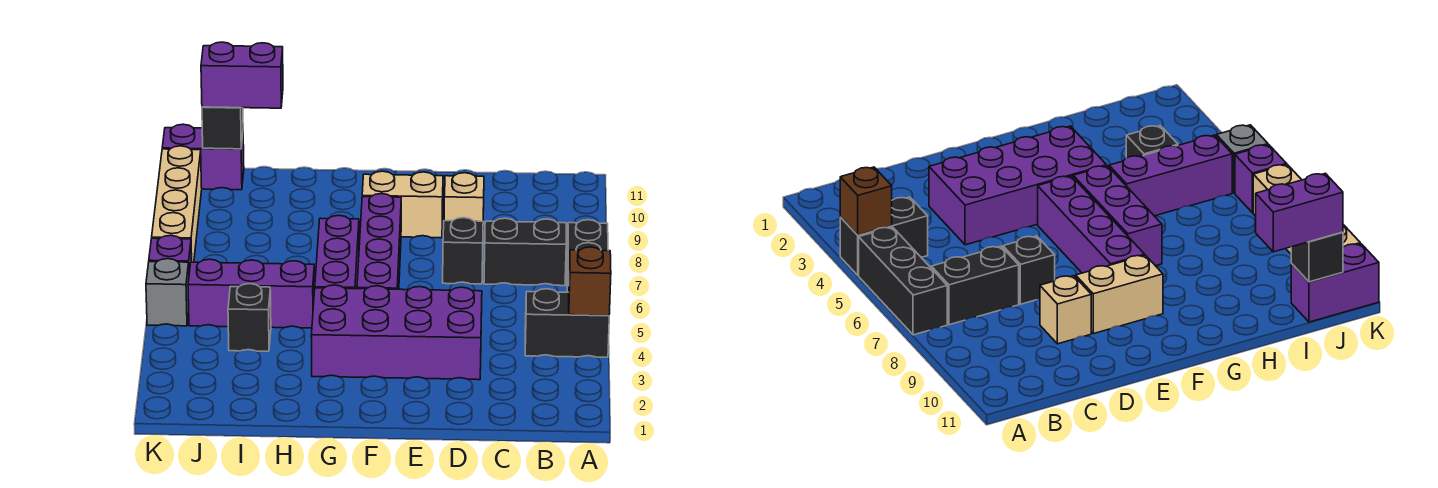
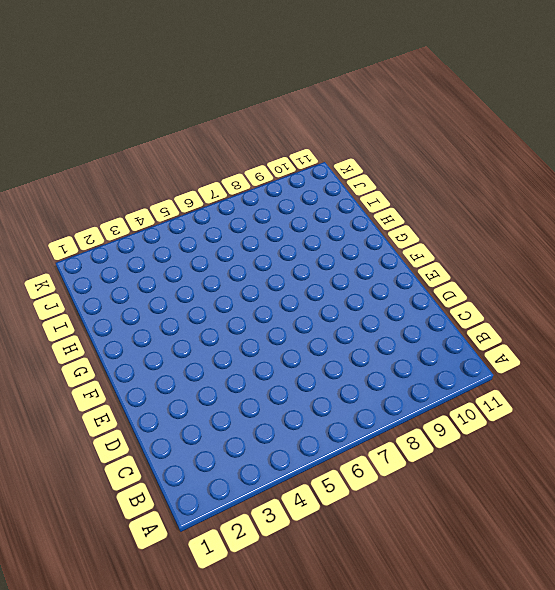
none -> black brick A4:B4 level 1
none -> black brick A5:A7 level 1
none -> black brick B7:C7 level 1

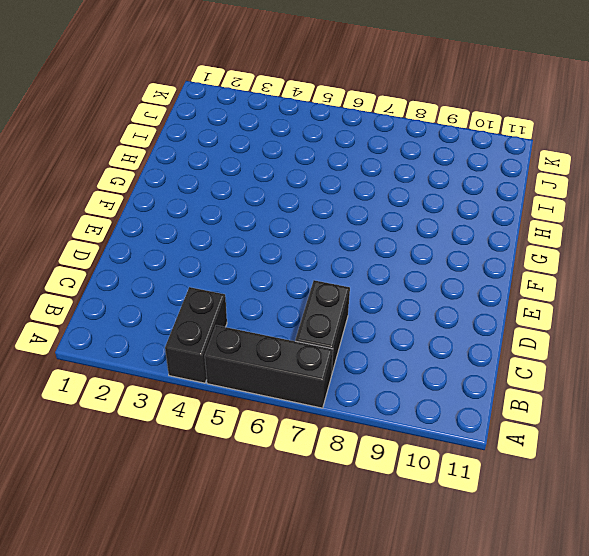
none -> purple brick D3:G4 level 1
none -> black brick D7 level 1
none -> tan brick D9 level 1

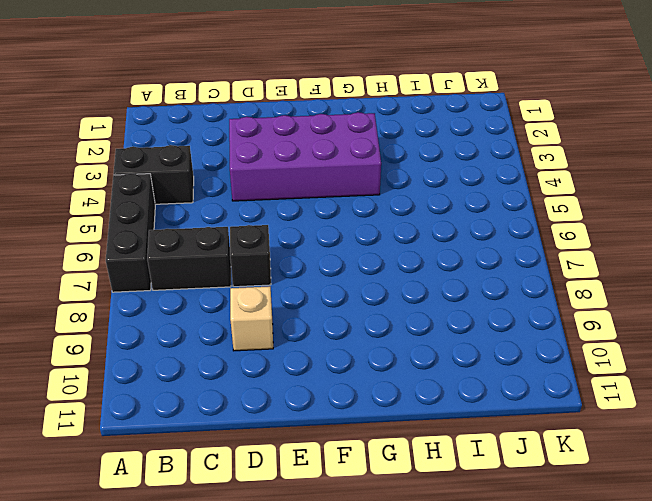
none -> tan brick E9:F9 level 1
none -> purple brick F5:F8 level 1
none -> purple brick G5:G7 level 1

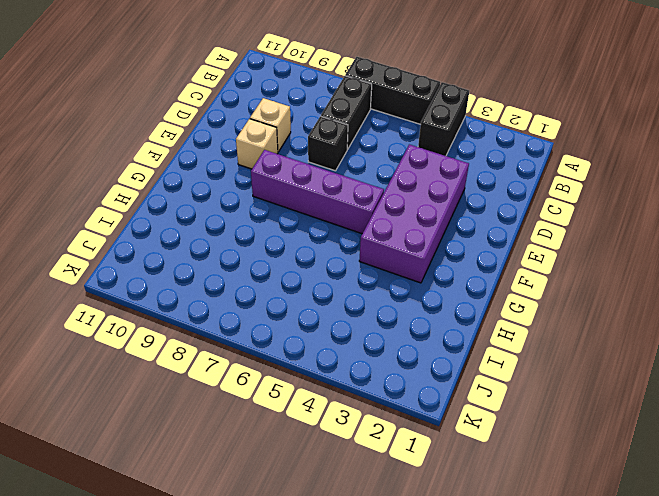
tan brick E9 level 1 -> tan brick E9:F9 level 1
none -> purple brick G5:G7 level 1
none -> purple brick H5:J5 level 1
none -> black brick I4 level 1

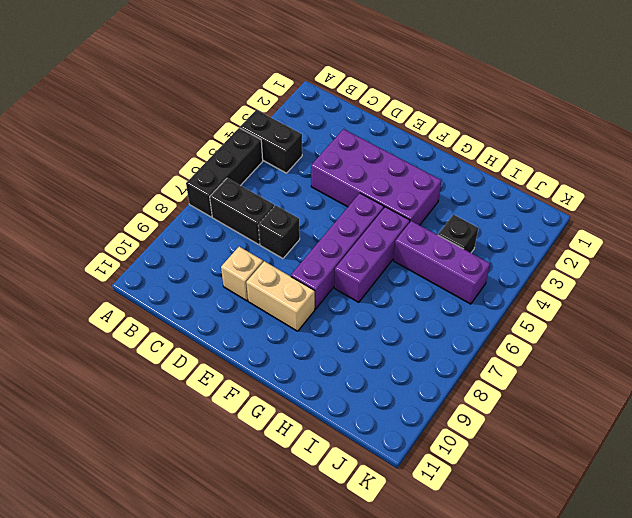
none -> purple brick J11:K11 level 1
none -> grey brick K5 level 1
none -> purple brick K6 level 1

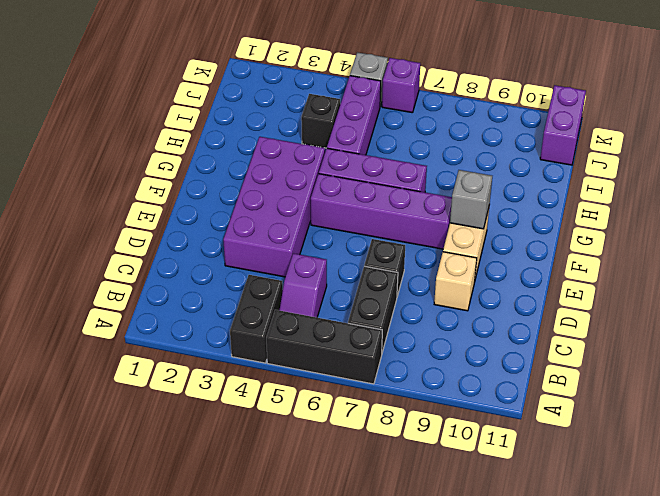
purple slope B5:C5 level 1 top C -> none
grey brick F9 level 2 -> none
none -> tan brick K7:K10 level 1
none -> brown brick A4 level 2
none -> black brick J11 level 2

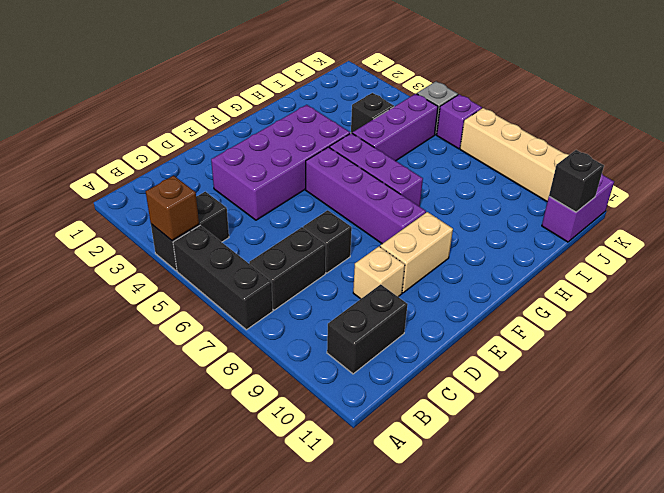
black brick B10:C10 level 1 -> none
none -> purple brick I11:J11 level 3

